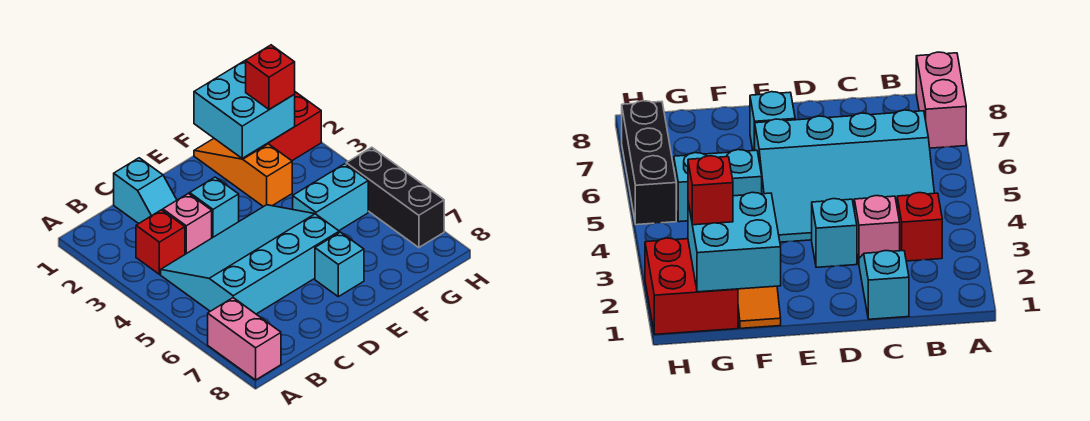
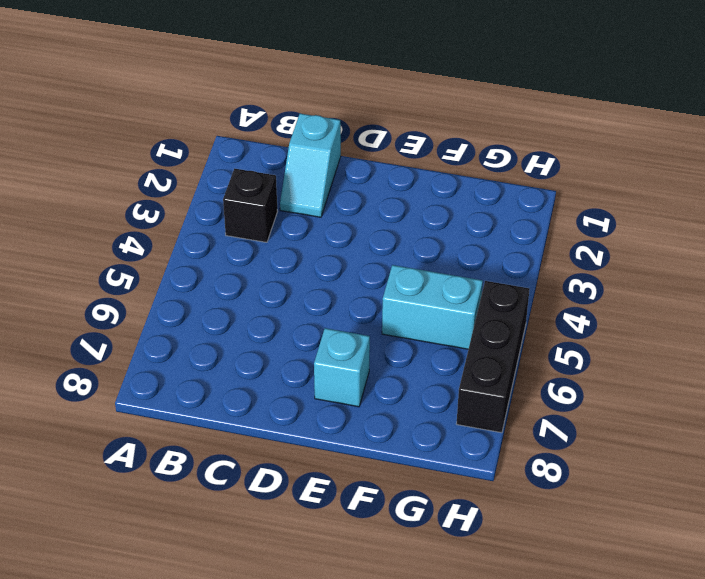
black brick B3 level 1 -> red brick B3 level 1
none -> pink brick A7:A8 level 1
none -> cyan slope B4:E6 level 1 top 6
none -> pink brick C3 level 1

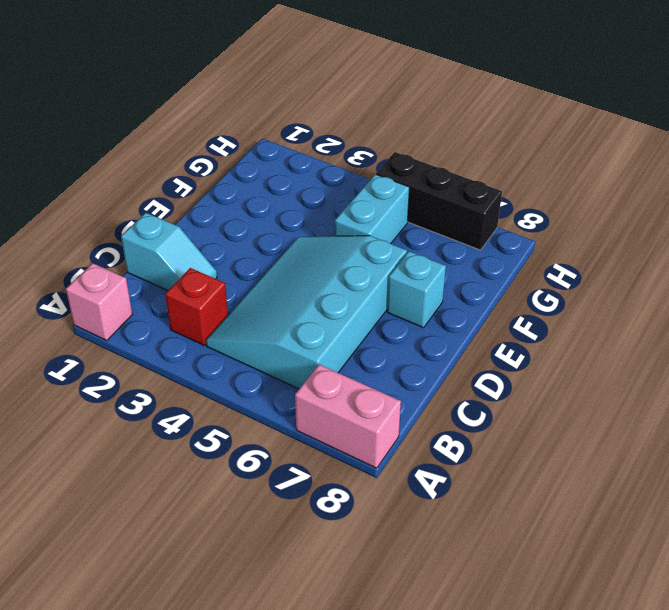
pink brick A1 level 1 -> pink brick C3 level 1
none -> cyan brick D3 level 1
none -> orange slope F1:F3 level 1 top 3
none -> red brick G1:H2 level 1

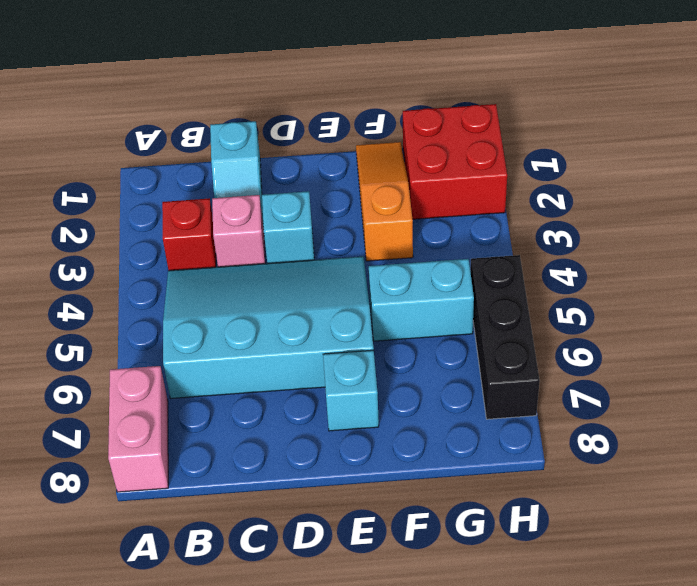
none -> cyan brick F1:G2 level 2
none -> red brick G2 level 3

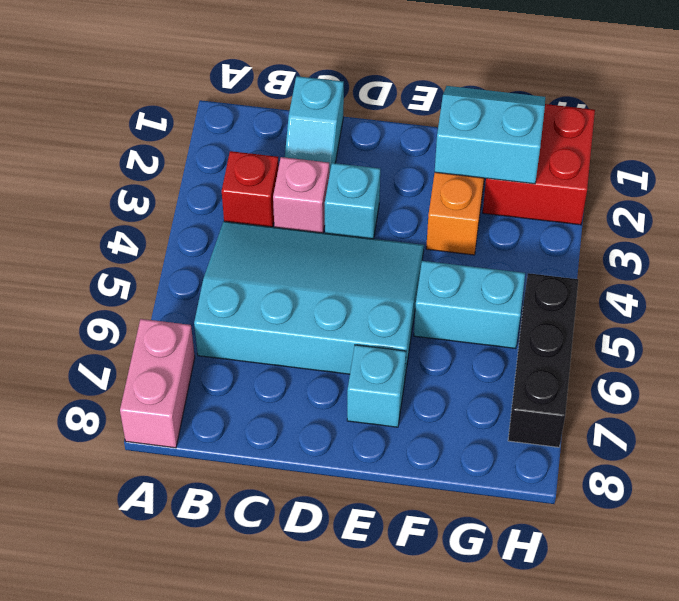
cyan slope F1:G2 level 2 top 2 -> cyan brick F1:G2 level 2
none -> red brick G2 level 3

